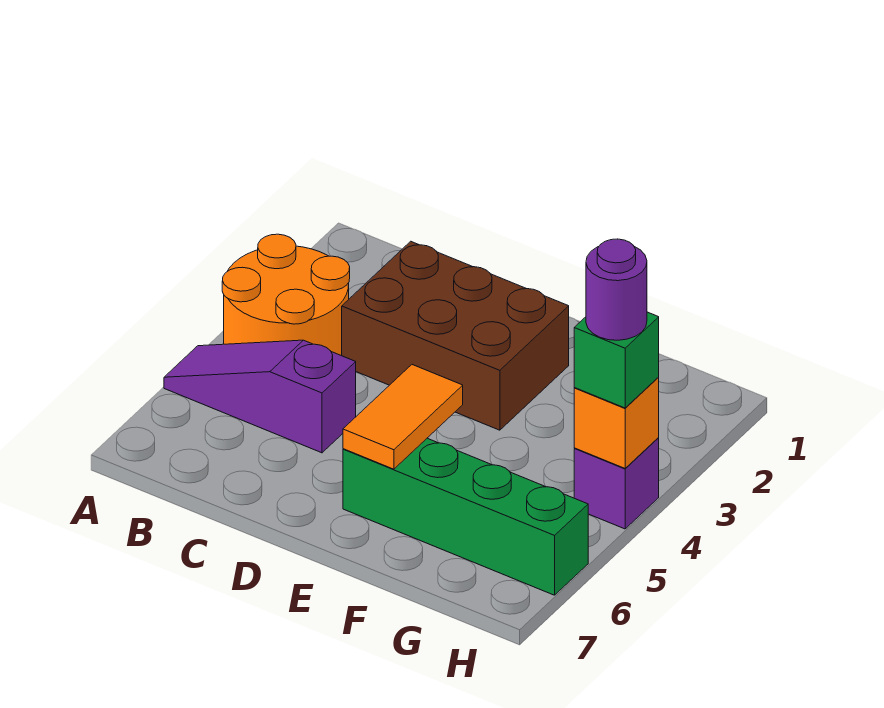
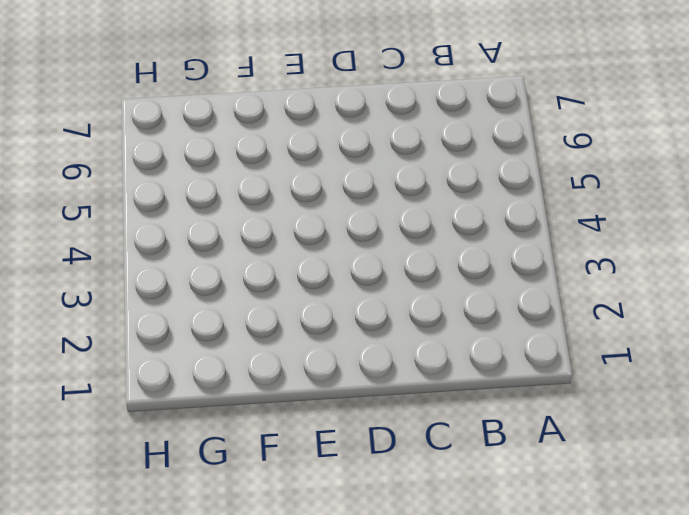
none -> orange round brick A3:B4 level 1
none -> purple slope A5:C5 level 1 top C

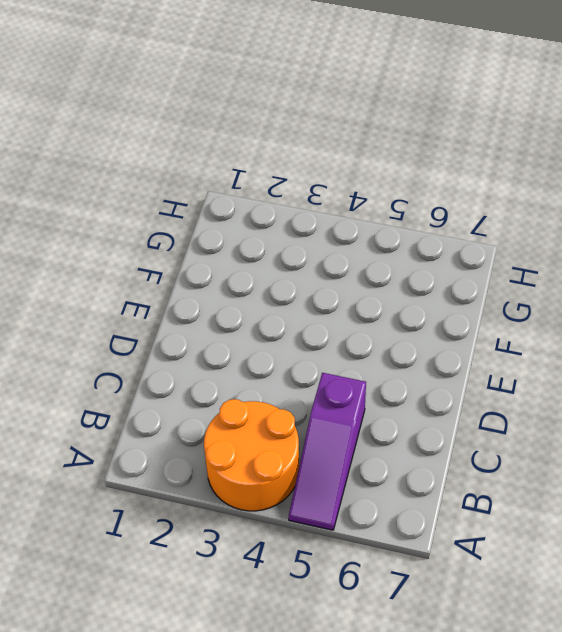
none -> brown brick C2:E3 level 1
none -> green brick E6:H6 level 1

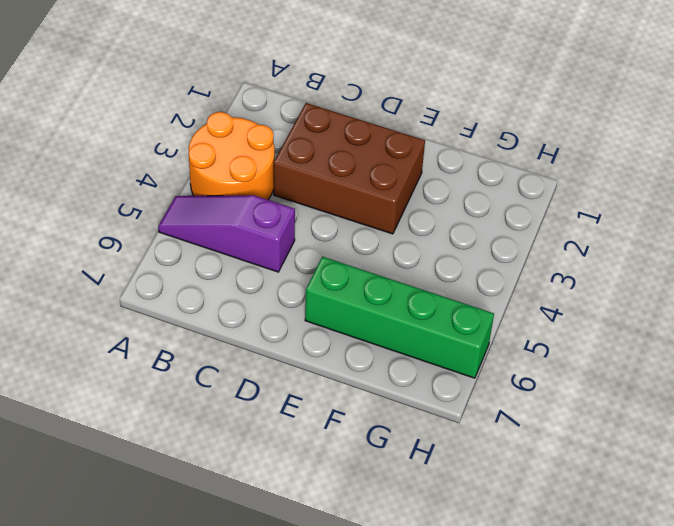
none -> purple brick H4 level 1
none -> orange tile E5:E6 level 2

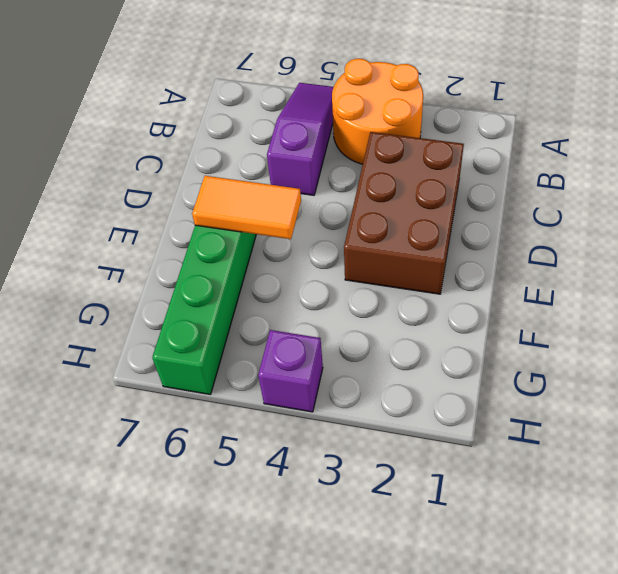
none -> orange brick H4 level 2
none -> green brick H4 level 3

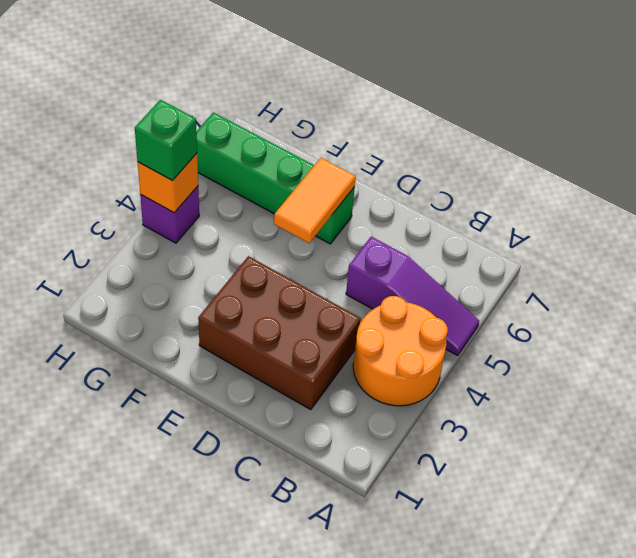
none -> purple round brick H4 level 4

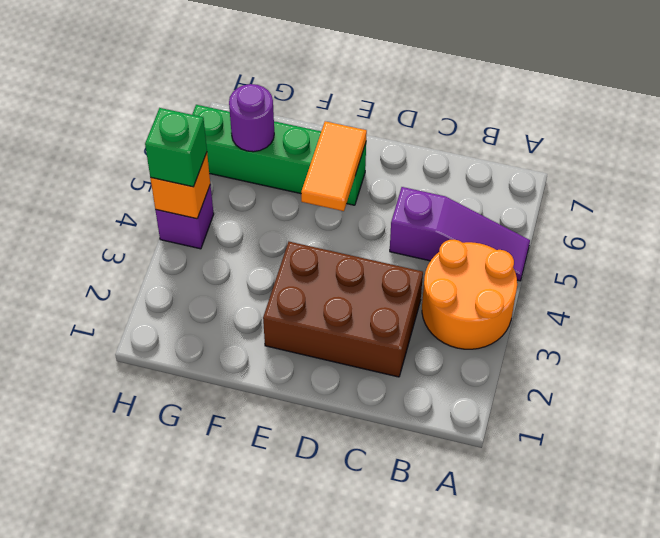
purple round brick G6 level 2 -> purple round brick H4 level 4

